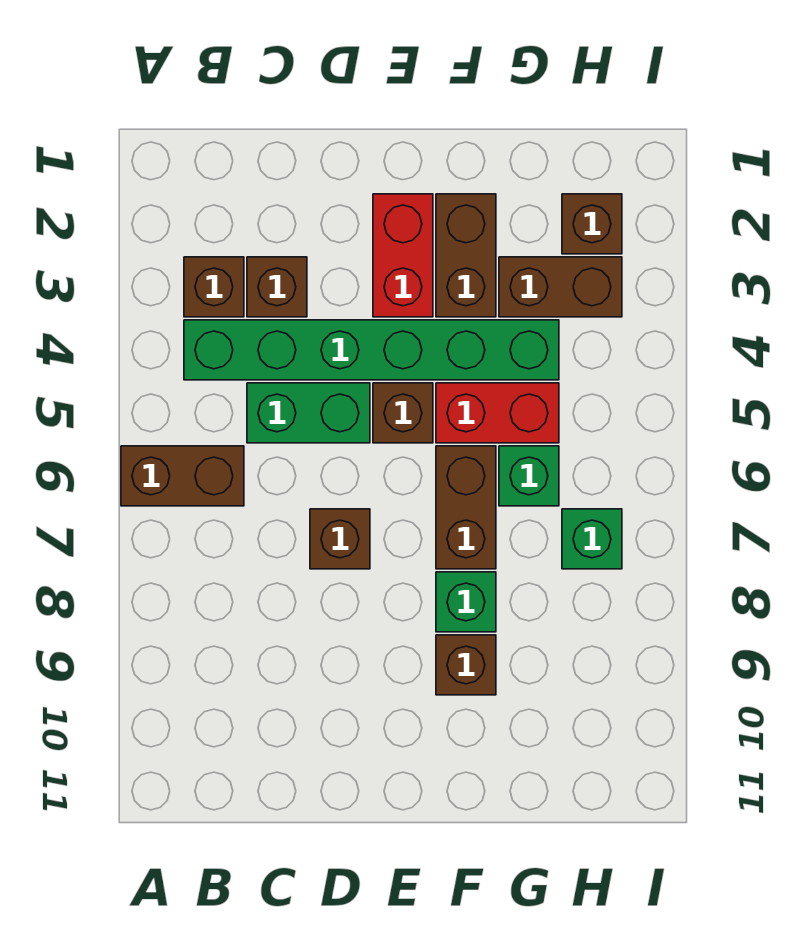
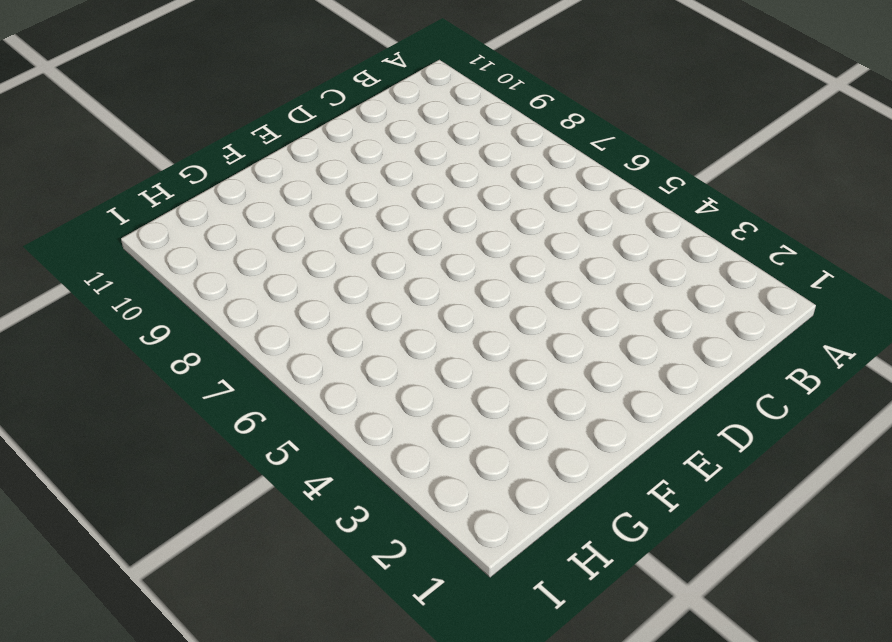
none -> brown brick A6:B6 level 1
none -> brown brick B3 level 1
none -> green brick B4:G4 level 1

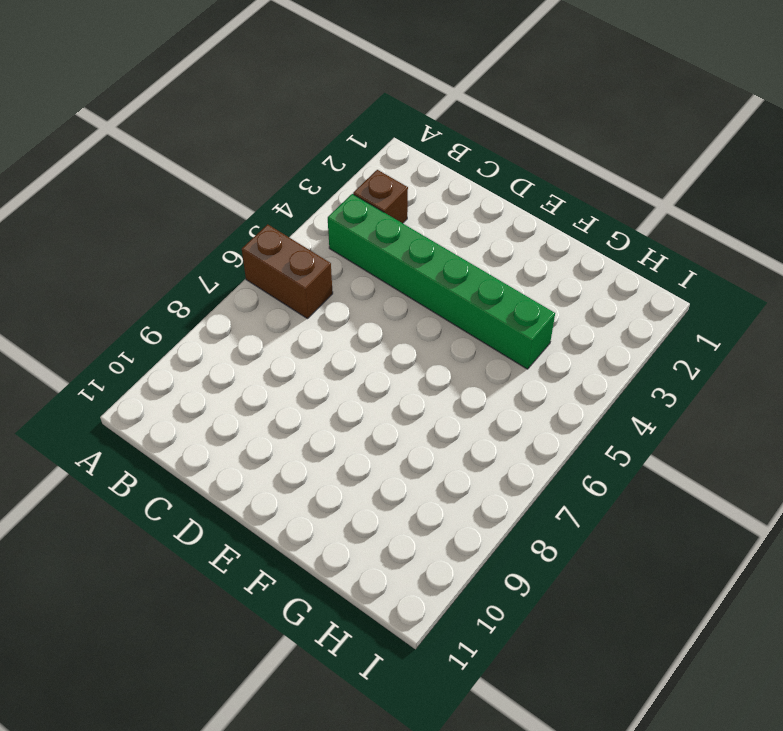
none -> brown brick C3 level 1
none -> green brick C5:D5 level 1
none -> brown brick D7 level 1

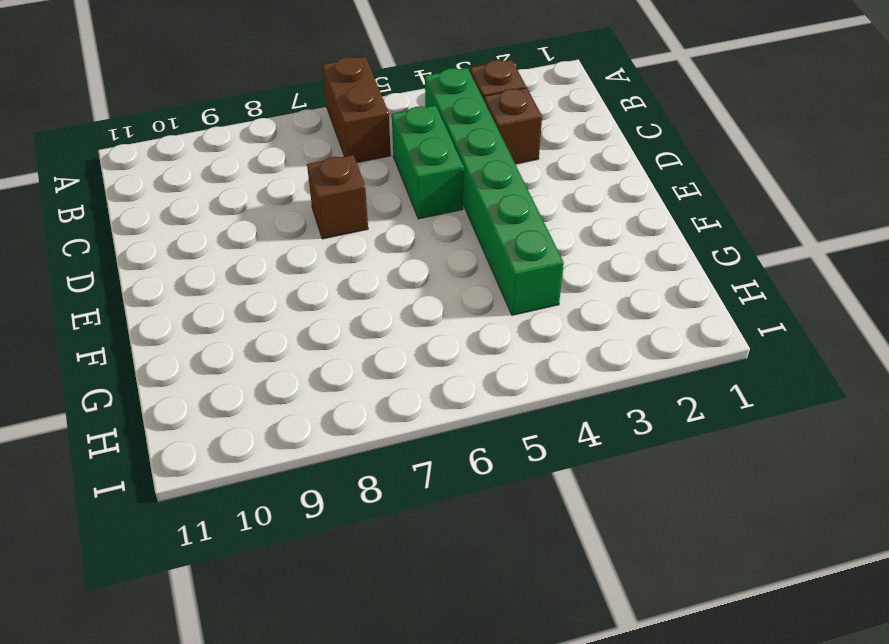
none -> red brick E2:E3 level 1
none -> brown brick E5 level 1
none -> brown brick F2:F3 level 1

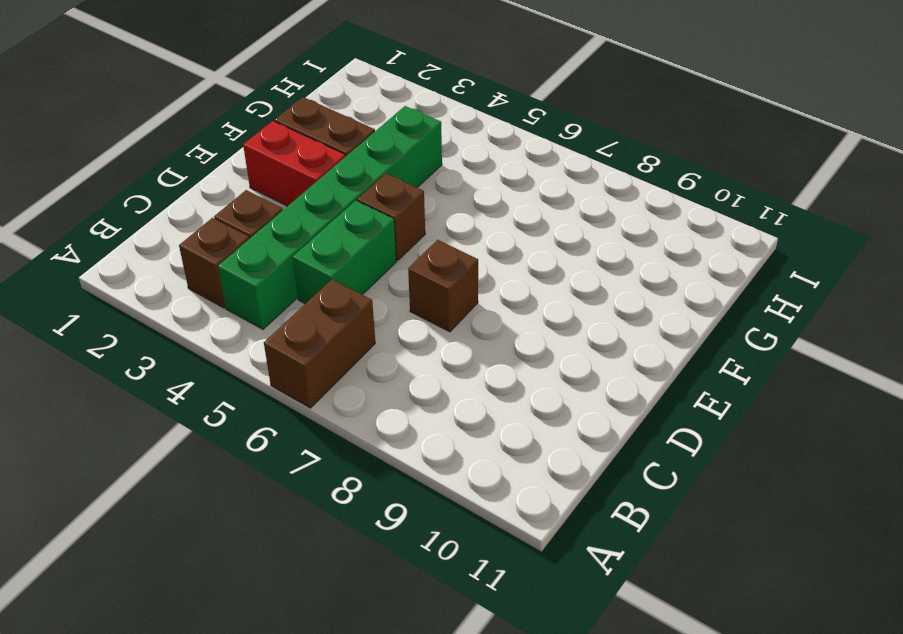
none -> red brick F5:G5 level 1
none -> brown brick F6:F7 level 1
none -> green brick F8 level 1

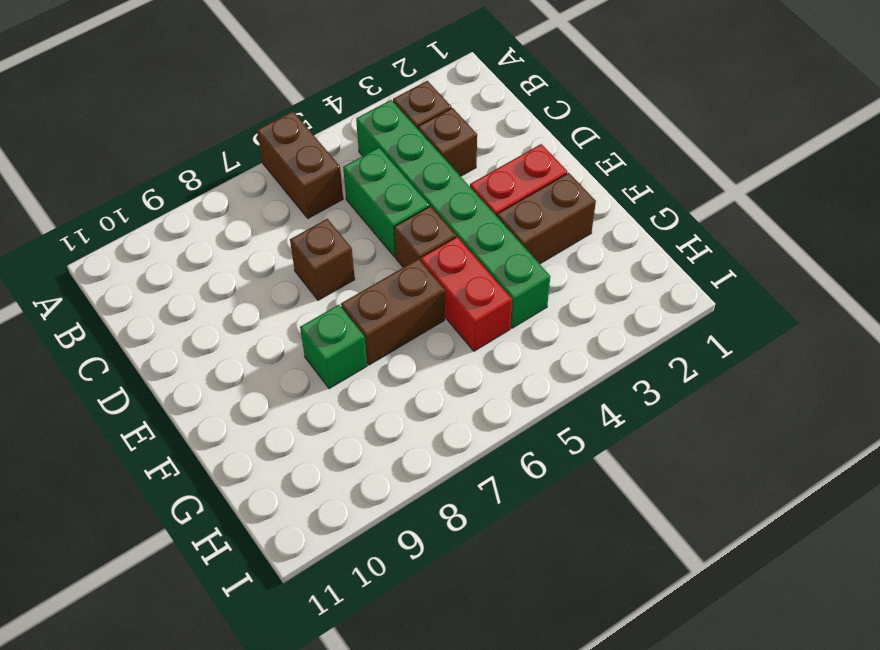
none -> brown brick F9 level 1
none -> brown brick G3:H3 level 1
none -> green brick G6 level 1

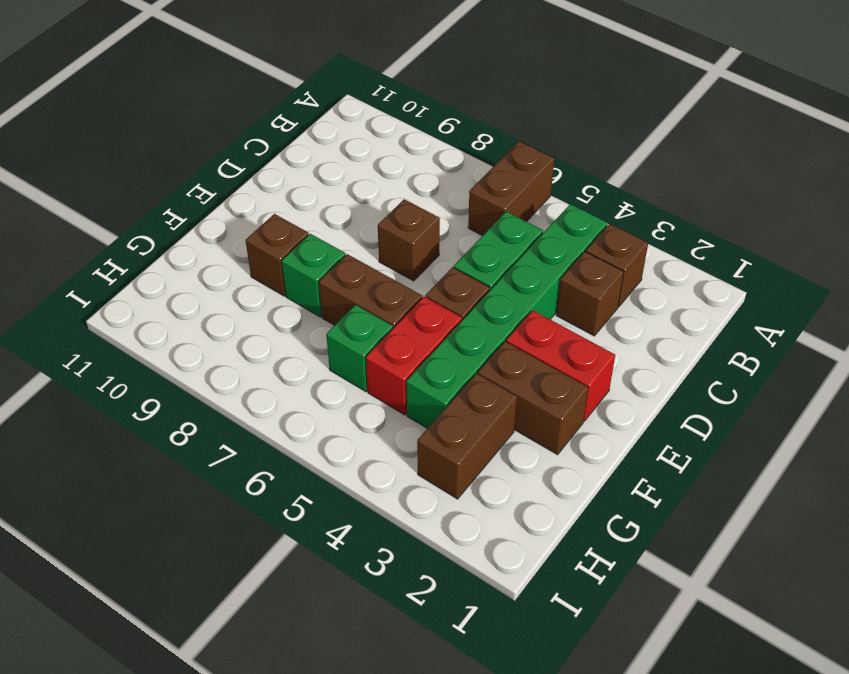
none -> brown brick H2 level 1
none -> green brick H7 level 1

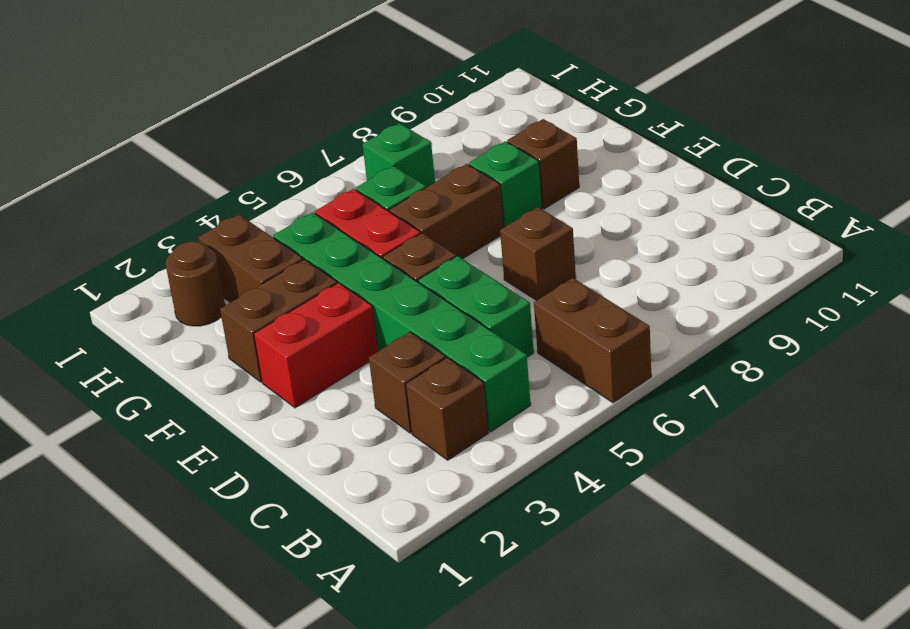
brown round brick H2 level 1 -> brown brick H2 level 1

